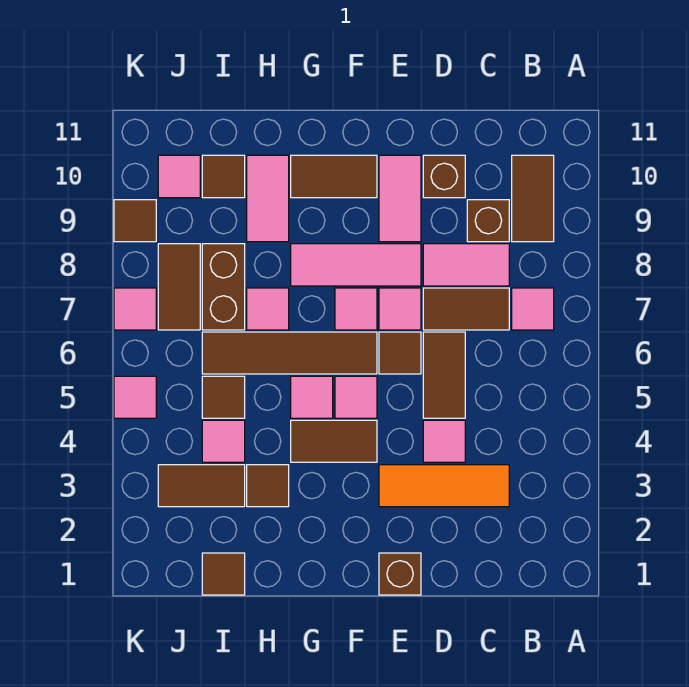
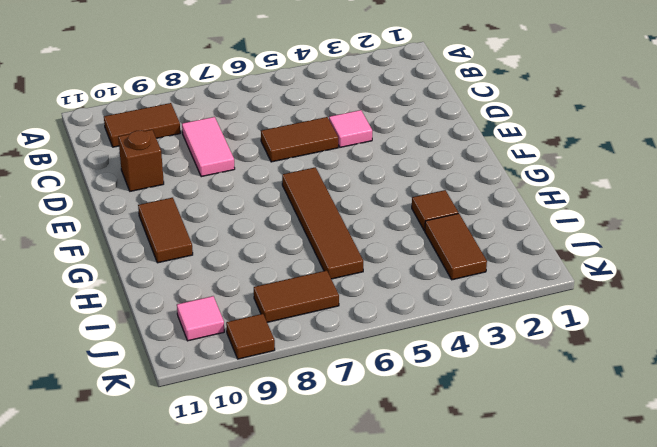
none -> pink tile B7 level 1
none -> orange tile C3:E3 level 1
none -> brown tile C7:D7 level 1
none -> brown brick C9 level 1

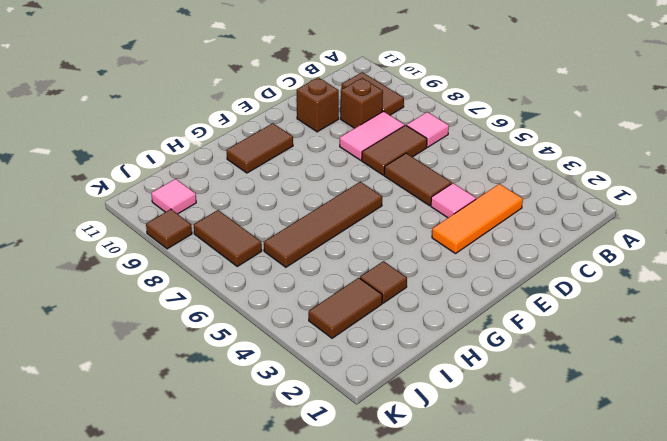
none -> brown brick E1 level 1
none -> brown tile E6 level 1
none -> pink tile E7 level 1
none -> pink tile E8:G8 level 1

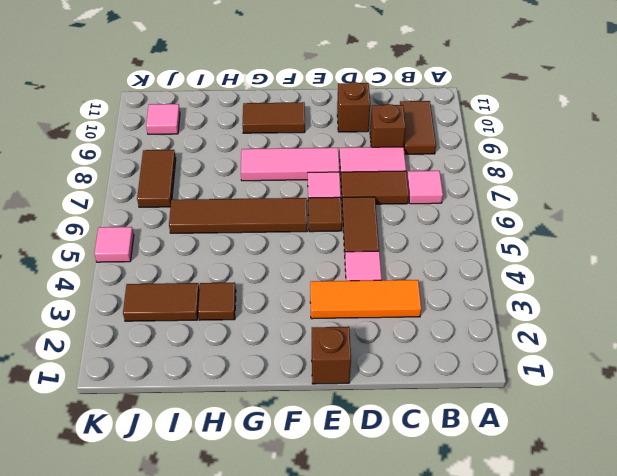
none -> pink tile E9:E10 level 1
none -> brown tile F4:G4 level 1
none -> pink tile F5 level 1
none -> pink tile F7 level 1

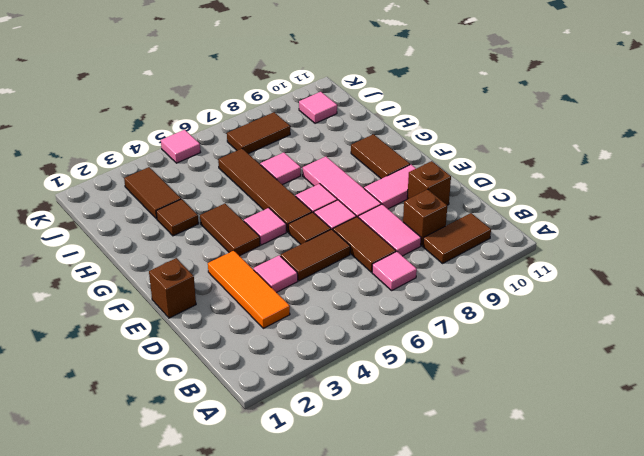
none -> pink tile G5 level 1
none -> pink tile H9:H10 level 1
none -> brown tile I1 level 1
none -> pink tile I4 level 1

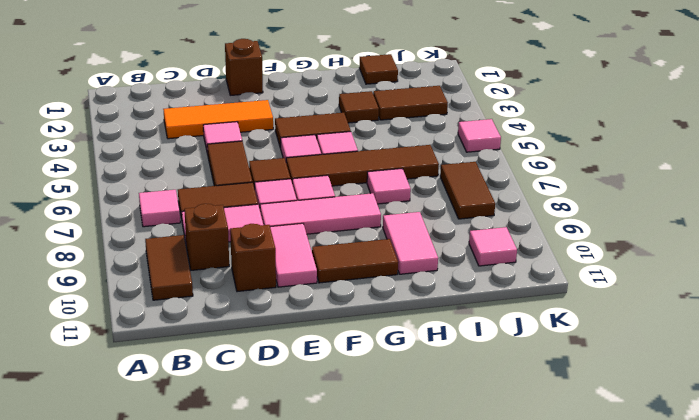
none -> pink tile I4 level 1
none -> brown tile I5 level 1
none -> brown brick I7:I8 level 1
none -> brown tile I10 level 1

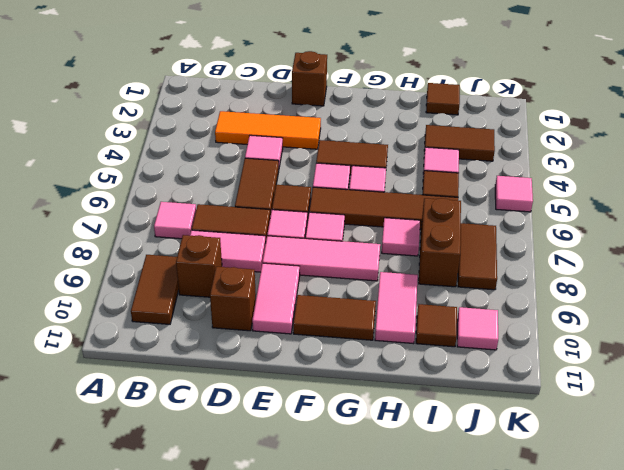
none -> brown tile H3 level 1
none -> pink tile K7 level 1
none -> brown tile K9 level 1

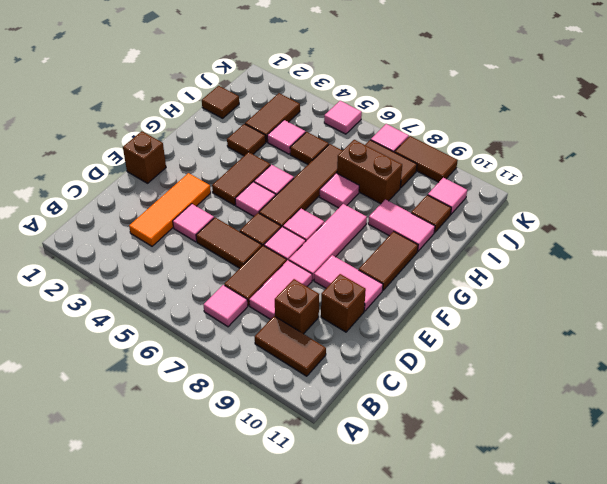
brown tile K8:K9 level 1 -> brown tile K9 level 1

